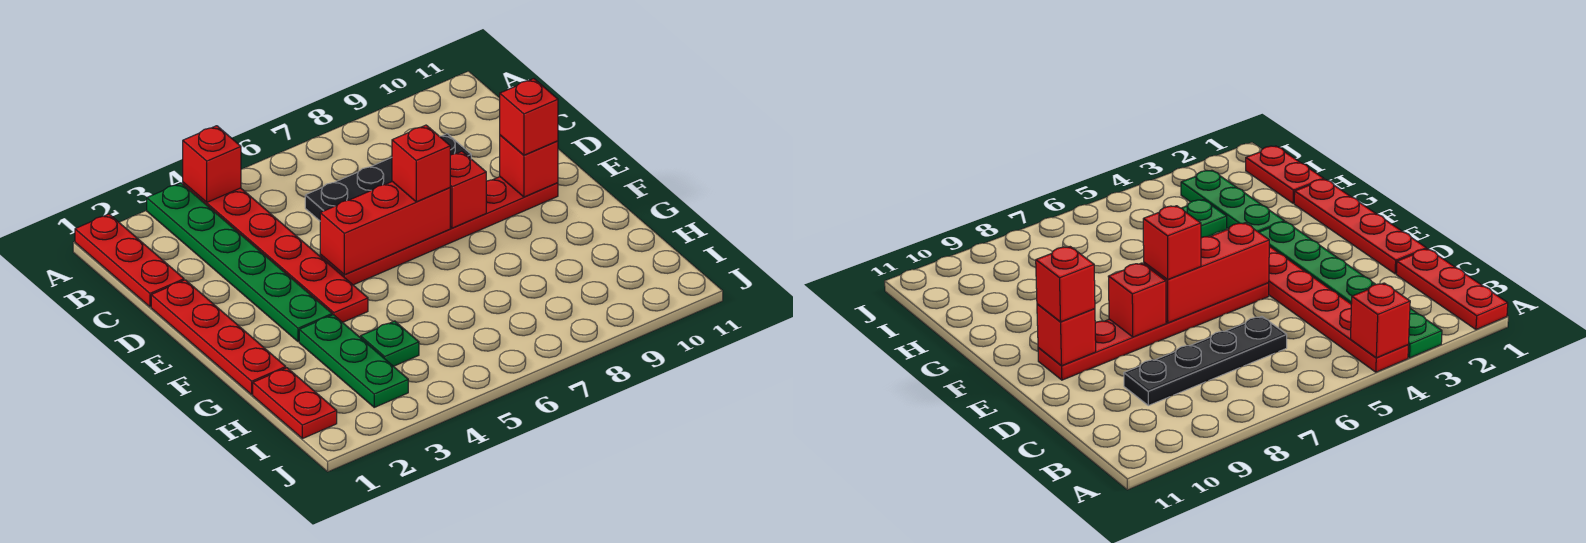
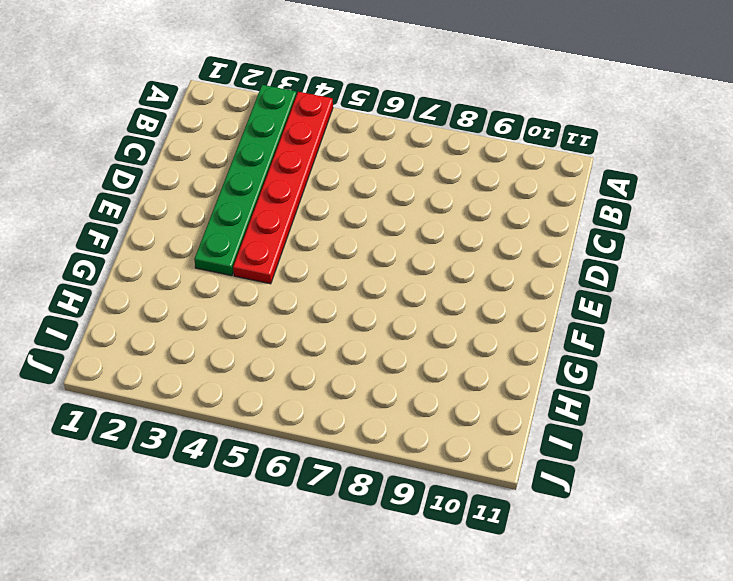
none -> red plate A1:C1 level 1
none -> black plate C6:C9 level 1
none -> red plate D1:G1 level 1

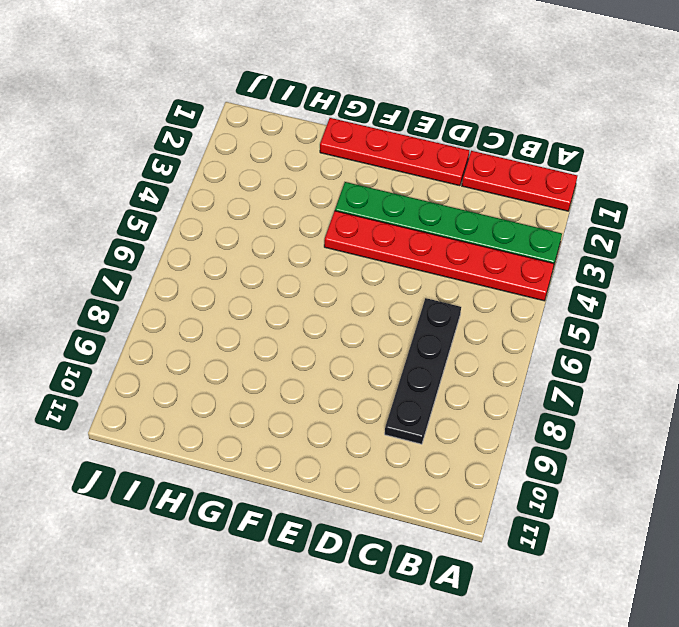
none -> red plate E5:E10 level 1
none -> green plate G3:I3 level 1
none -> red plate H1:I1 level 1

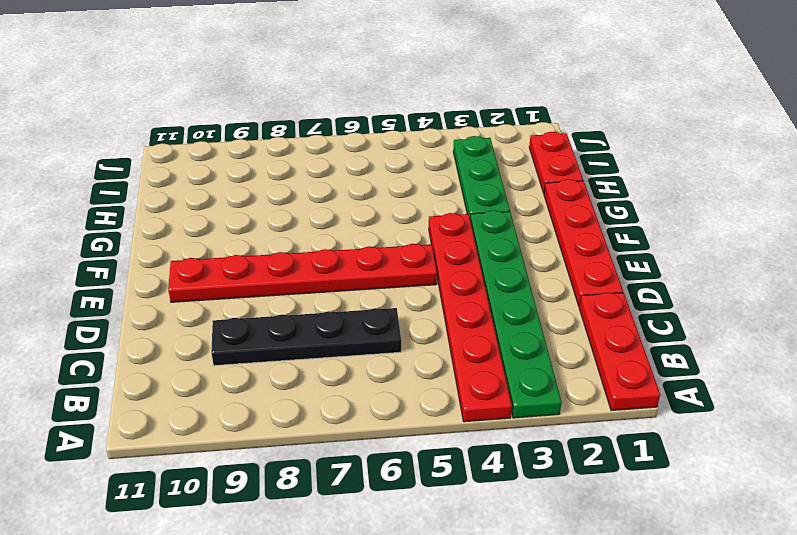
none -> green plate H4 level 1
none -> red brick A4 level 2
none -> red brick E5:E7 level 2

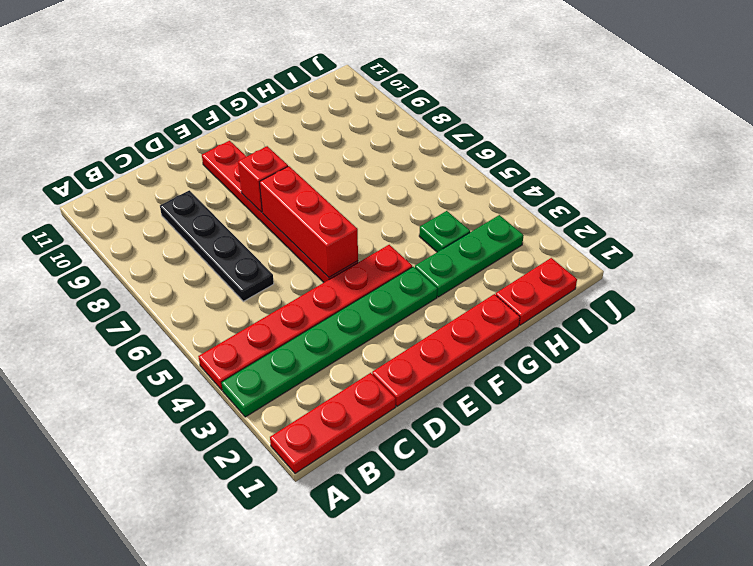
none -> red brick A4 level 2
none -> red brick E10 level 2
none -> red brick E7 level 3

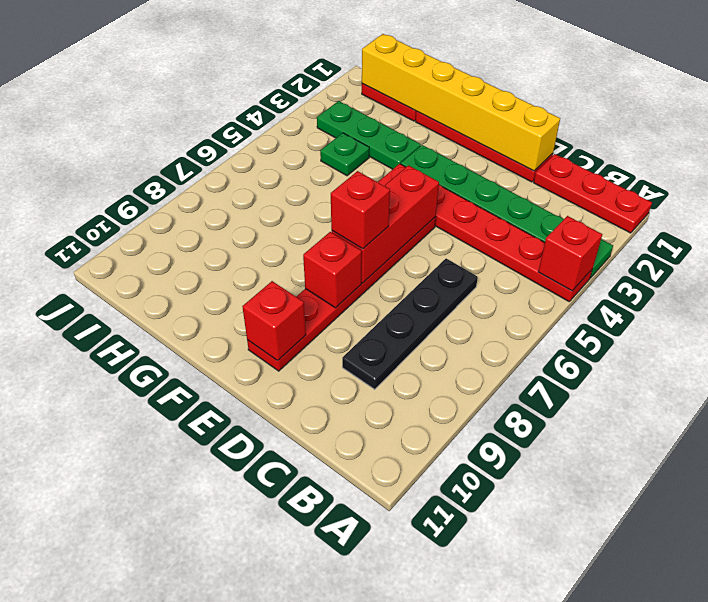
yellow brick D1:I1 level 2 -> none
none -> red brick E10 level 3

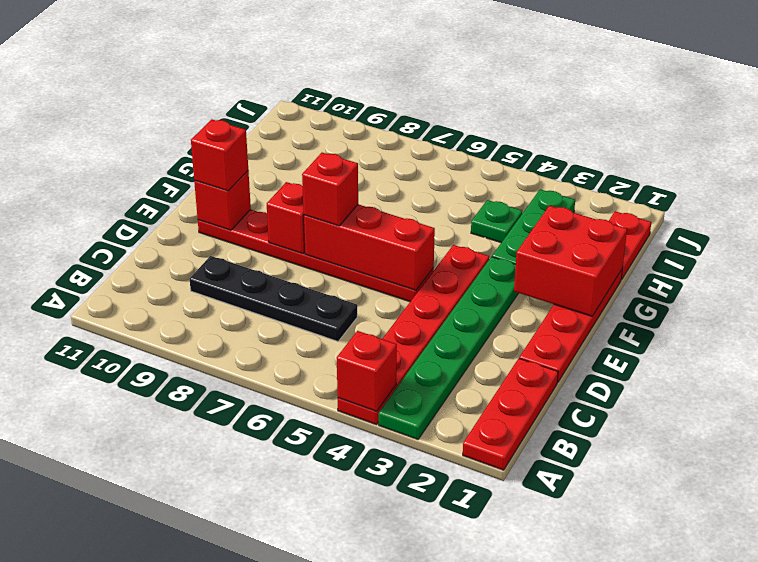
red brick F1:G2 level 2 -> none

